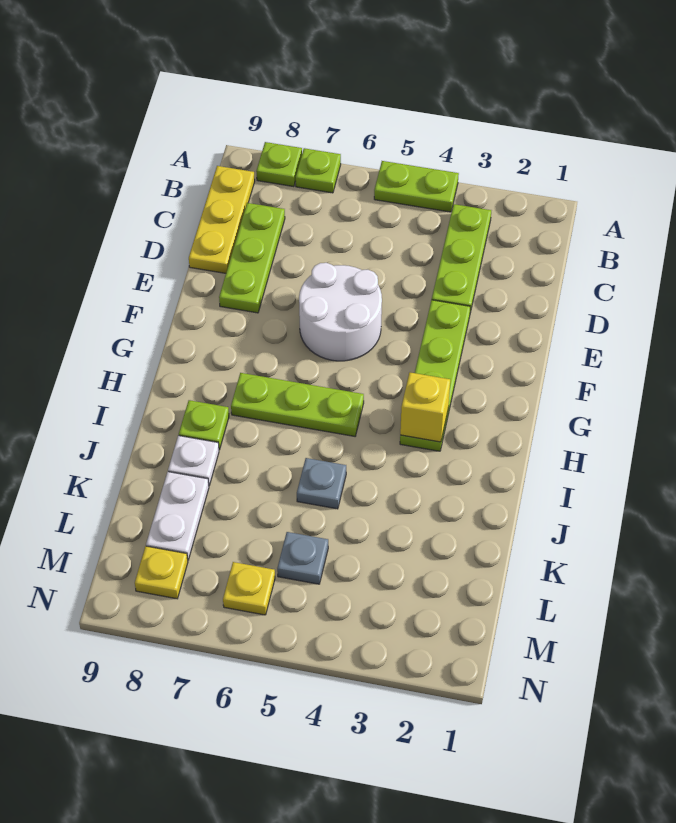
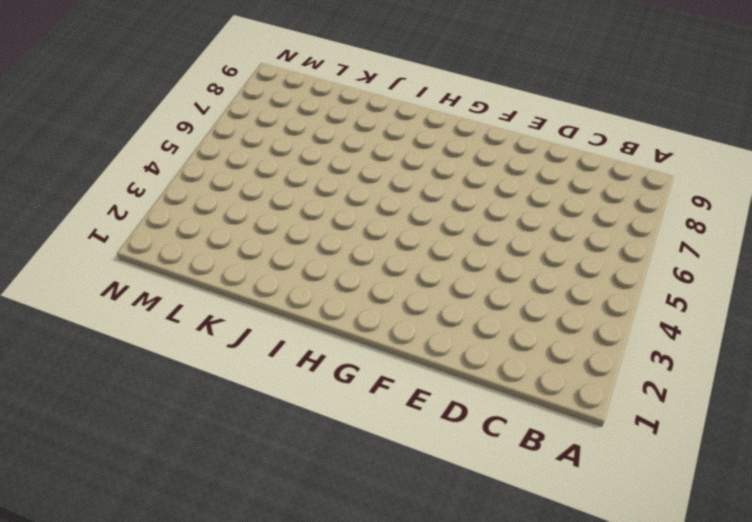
none -> lime plate A4:A5 level 1
none -> lime plate A7 level 1
none -> lime plate A8 level 1

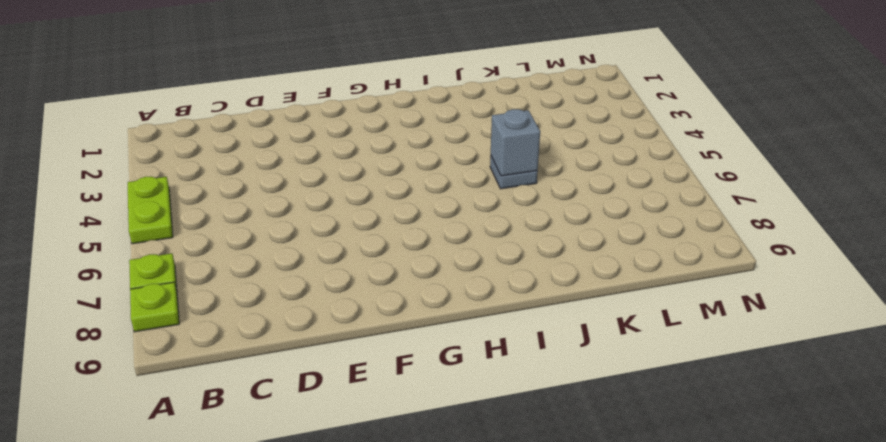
grey brick J5 level 2 -> none
none -> lime plate B3:D3 level 1
none -> yellow plate B9:D9 level 1
none -> lime plate C8:E8 level 1

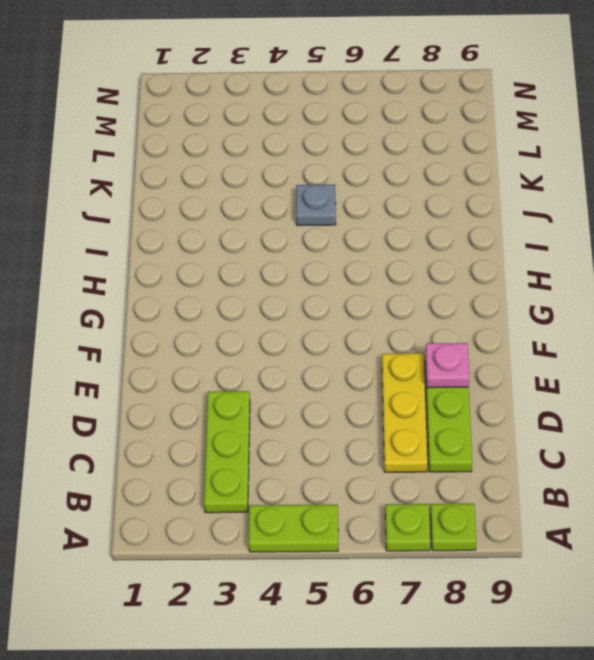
yellow plate C7:E7 level 1 -> yellow plate B9:D9 level 1
pink plate E8 level 2 -> none
none -> lime plate E3:H3 level 1
none -> white round brick E5:F6 level 1
none -> lime plate H5:H7 level 1

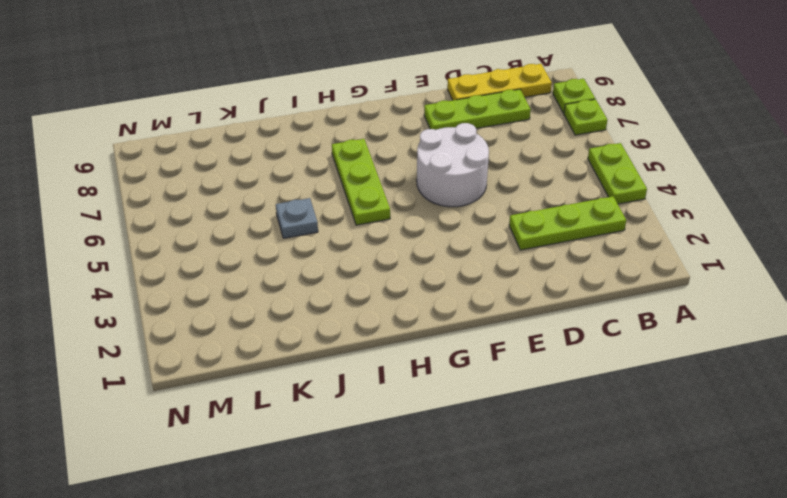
none -> lime plate E3:H3 level 1
none -> lime plate I8 level 1
none -> white plate J8 level 1

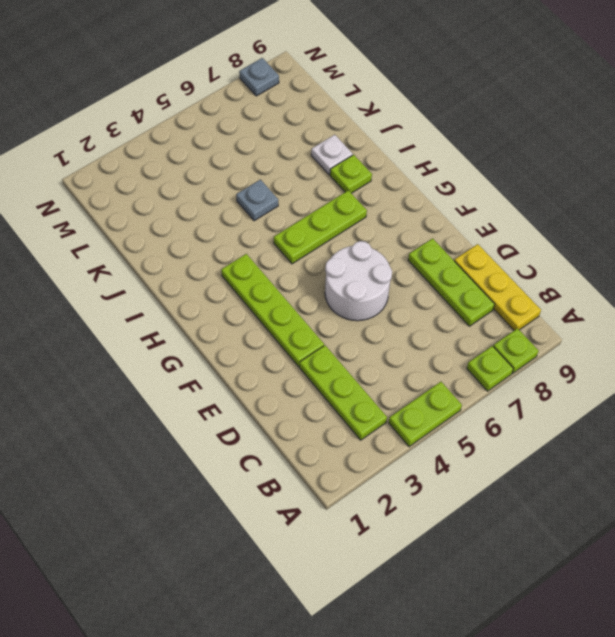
grey plate N8 level 1 -> grey plate L5 level 1
none -> white plate K8:L8 level 1
none -> yellow plate M6 level 1
none -> yellow plate M8 level 1

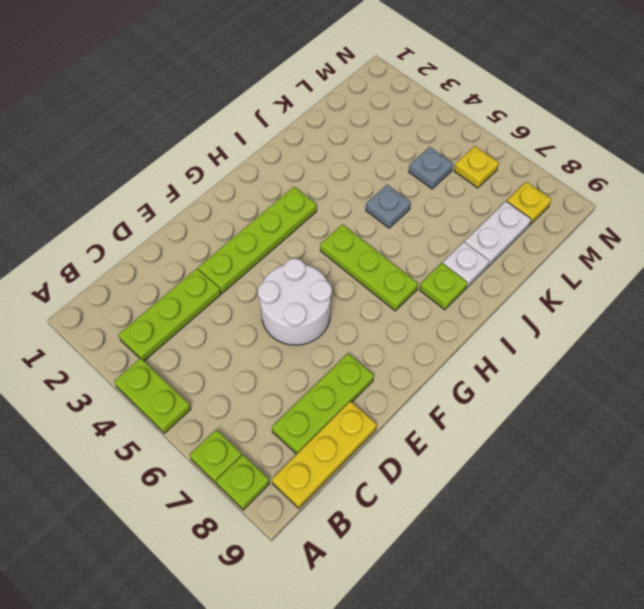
none -> yellow brick H3 level 2

